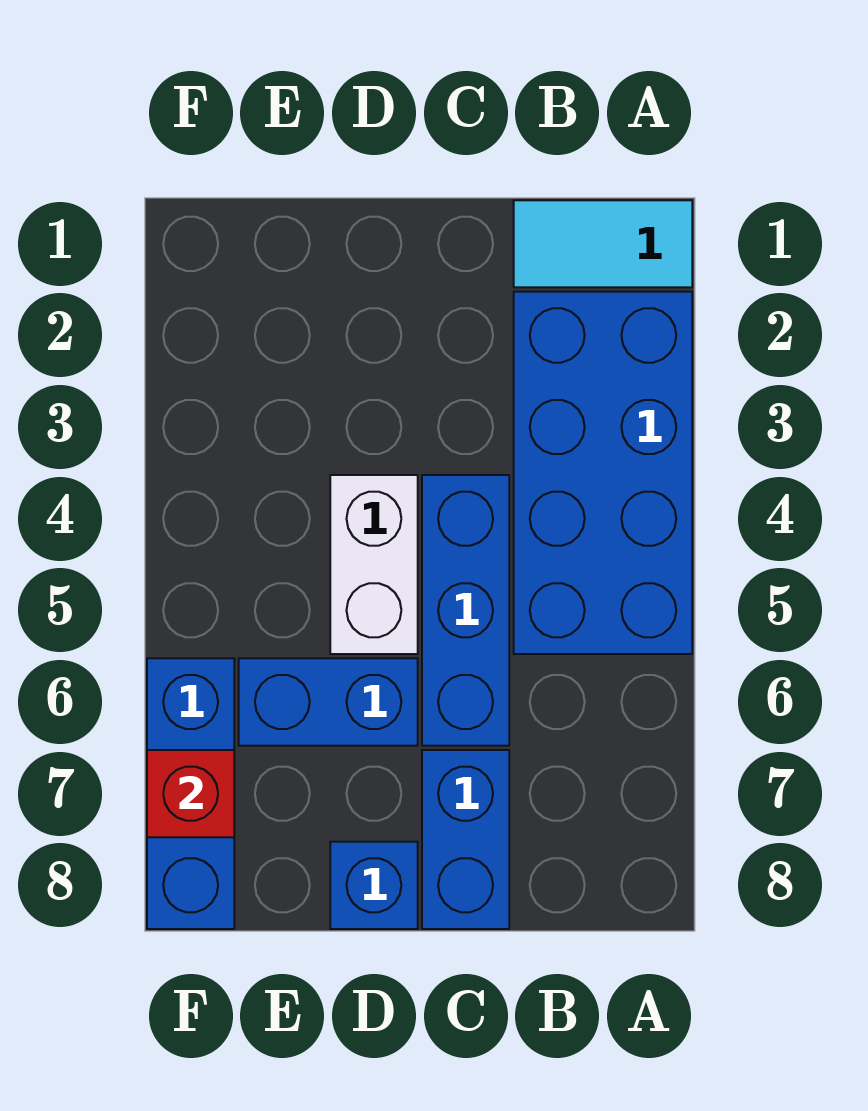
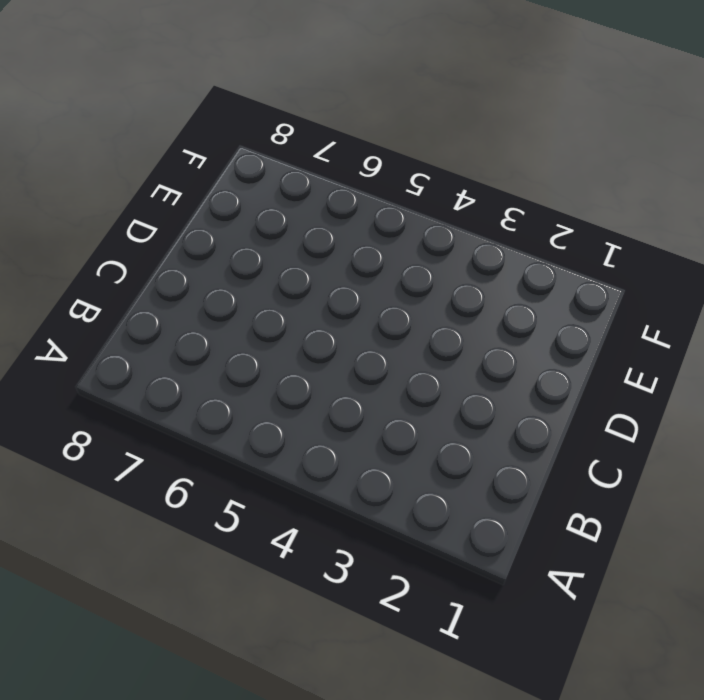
none -> cyan tile A1:B1 level 1
none -> blue brick A2:B5 level 1

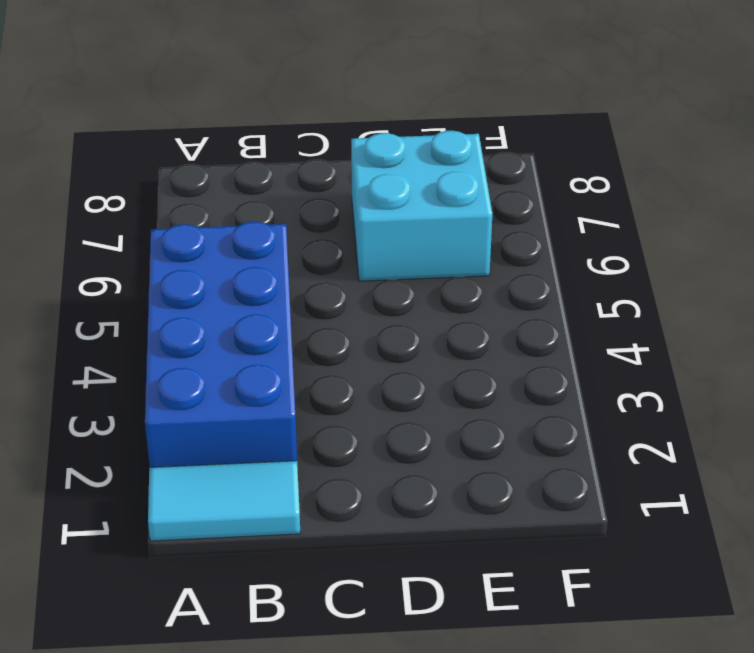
cyan brick D6:E7 level 1 -> blue brick D6:E6 level 1
none -> blue brick C4:C6 level 1
none -> blue brick C7:C8 level 1

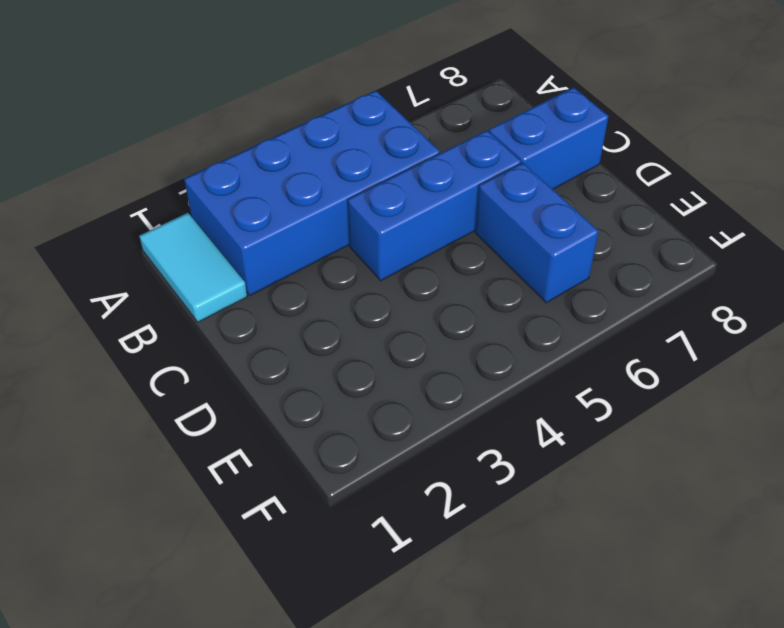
none -> white brick D4:D5 level 1
none -> blue brick D8 level 1

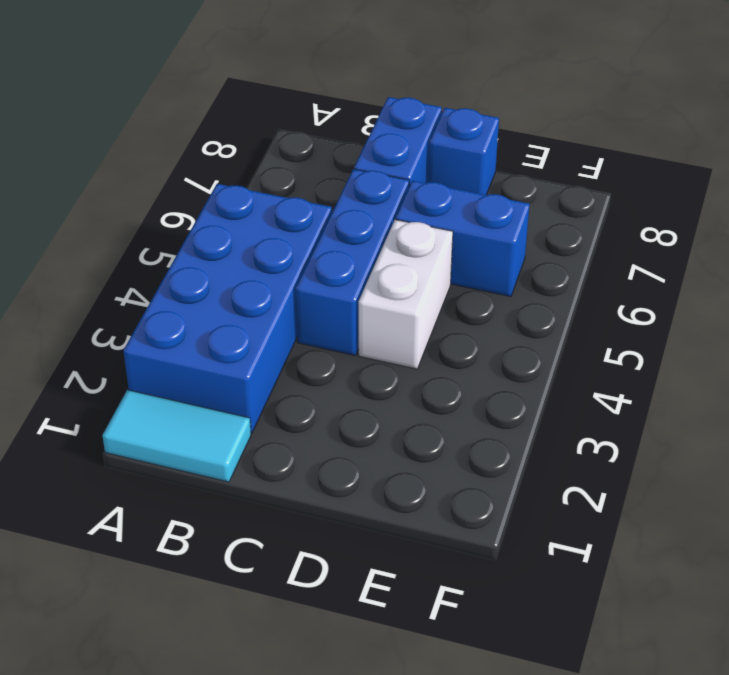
none -> blue brick F6:F8 level 1
none -> red brick F7 level 2

